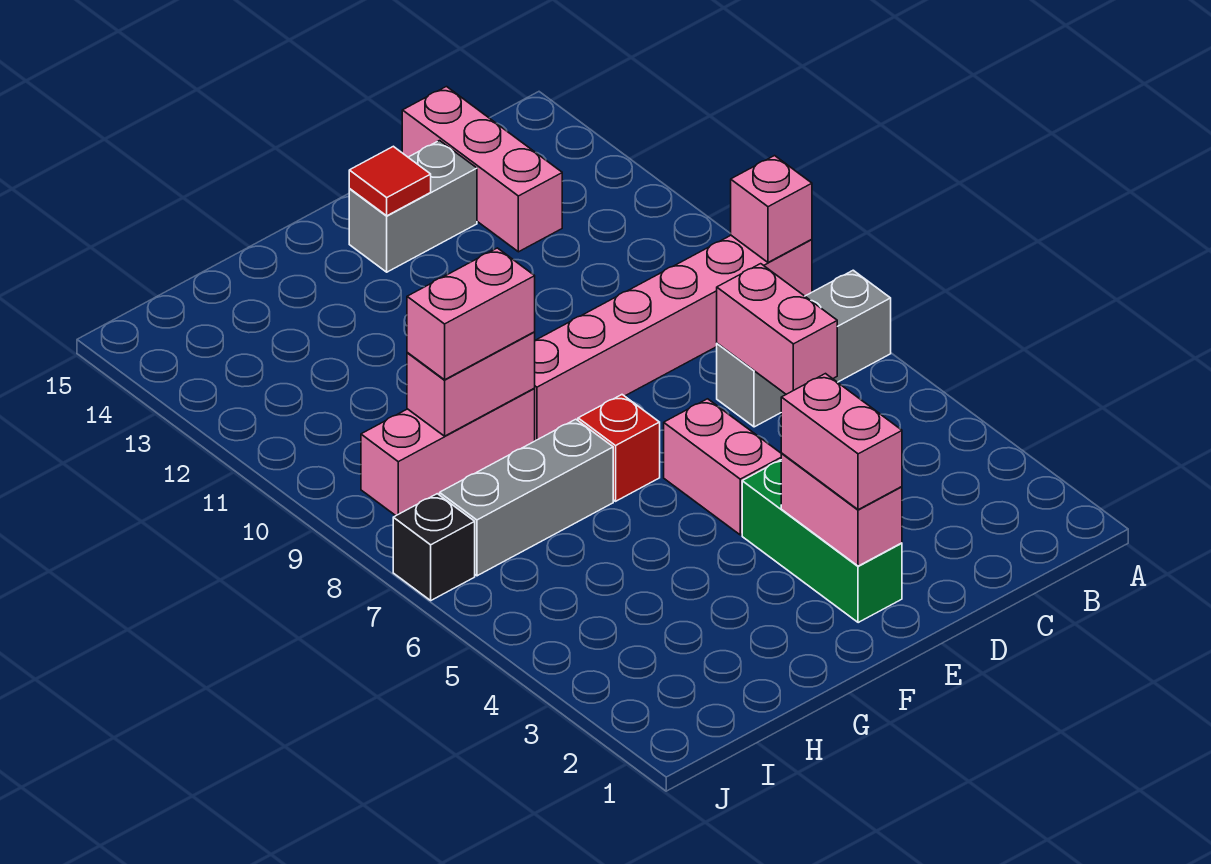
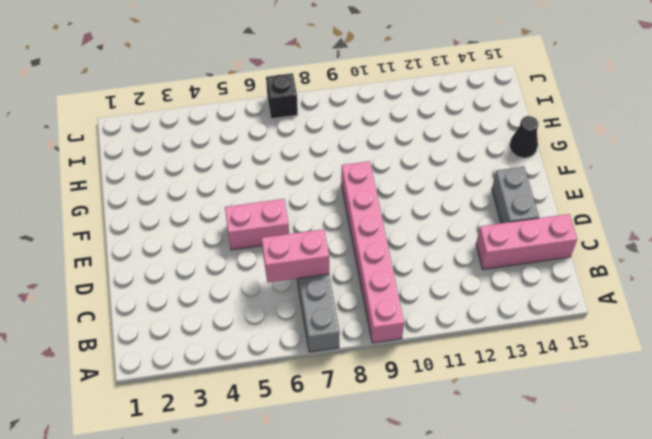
black cone G15 level 1 -> none
none -> green brick E2:E4 level 1
none -> red brick F7 level 1
none -> grey brick G7:I7 level 1

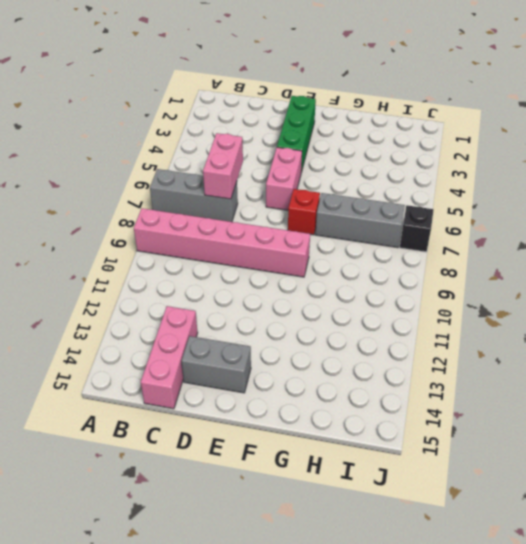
none -> pink brick G9:I9 level 1
none -> pink brick A9 level 2
none -> pink brick E2:E3 level 2

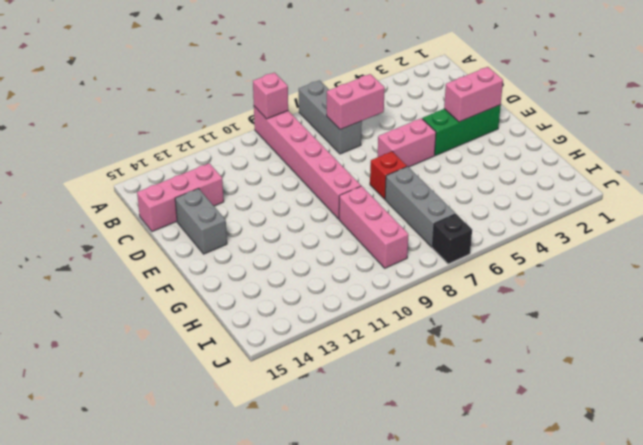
none -> red tile E14 level 2
none -> pink brick G9:H9 level 2
none -> pink brick E2:E3 level 3

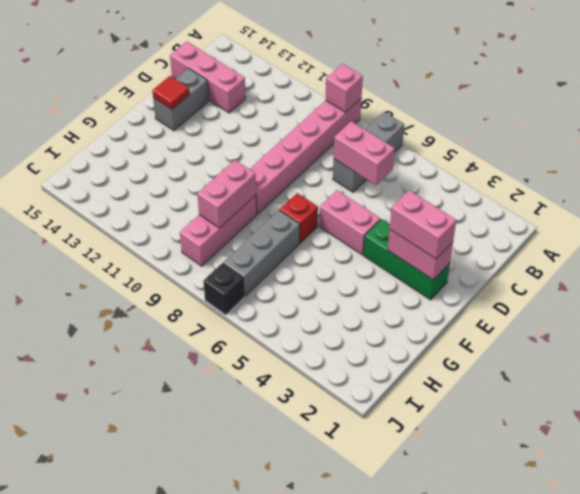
none -> pink brick G9:H9 level 3

